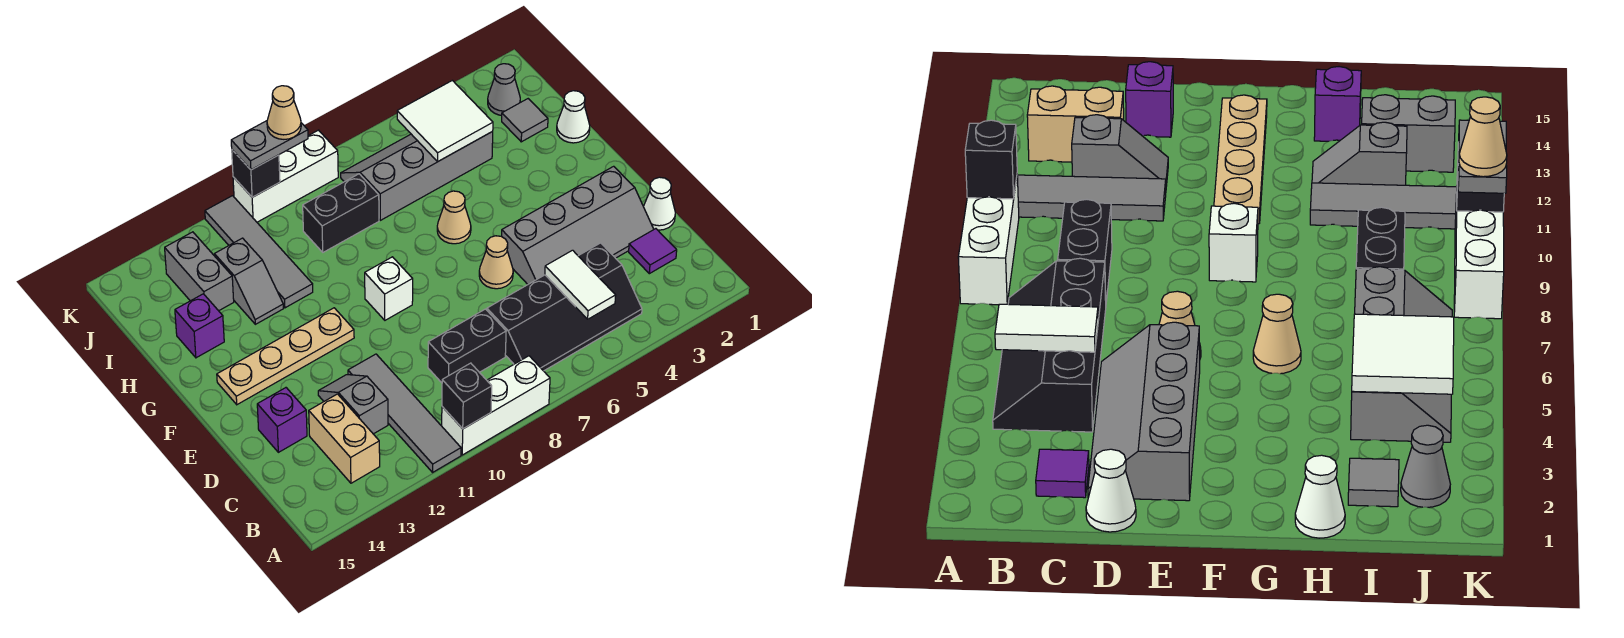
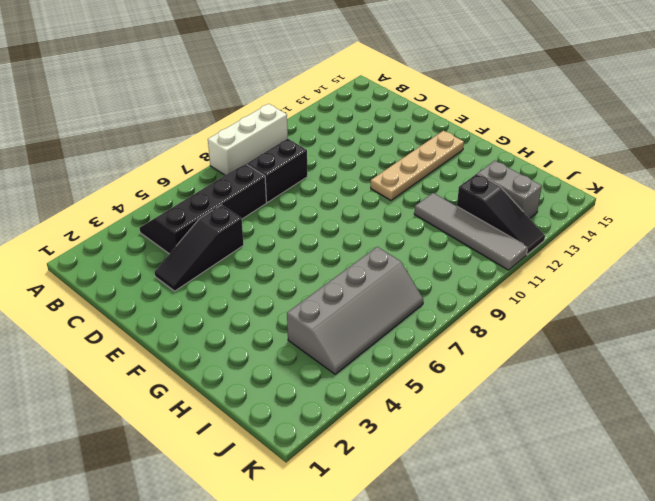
black slope D3:D5 level 1 top 5 -> grey slope D2:E5 level 1 top E
black slope I12:K12 level 1 top I -> grey slope H12:I12 level 1 top I
none -> grey tile A11:D11 level 1
none -> tan brick B13:C13 level 1
none -> purple tile C2 level 1
none -> grey slope C12:D12 level 1 top C

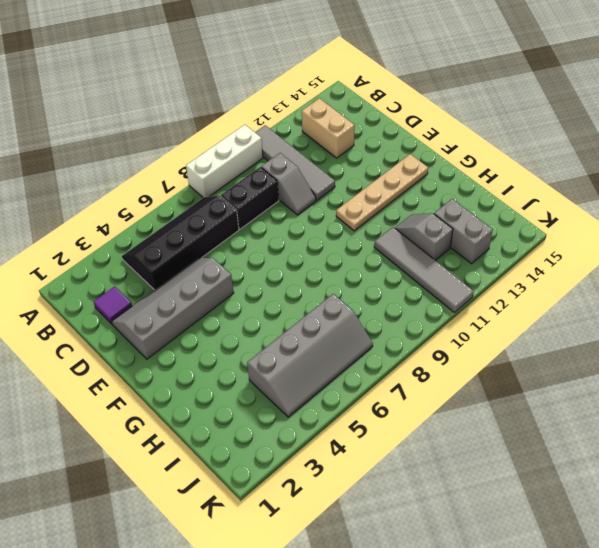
grey slope C10:D10 level 1 top C -> grey slope C12:D12 level 1 top C
none -> white cone D1 level 1
none -> purple brick D14 level 1
none -> tan cone E6 level 1
none -> white brick F9 level 1

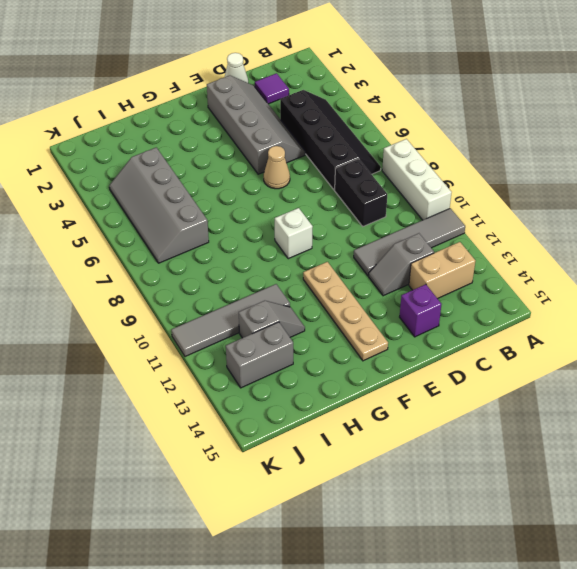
none -> tan cone G6 level 1
none -> white cone H1 level 1
none -> purple brick H14 level 1
none -> grey tile I2 level 1

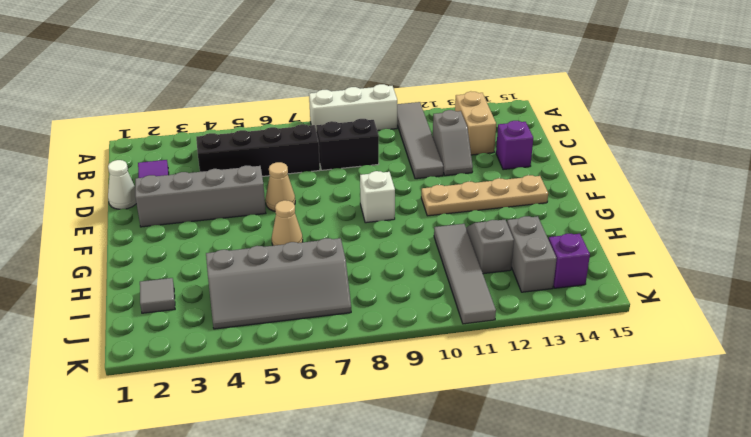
purple brick J14 level 1 -> purple brick H14 level 1
none -> white cone H1 level 1
none -> black brick I8:I9 level 1
none -> grey cone J2 level 1
none -> white brick K8:K10 level 1

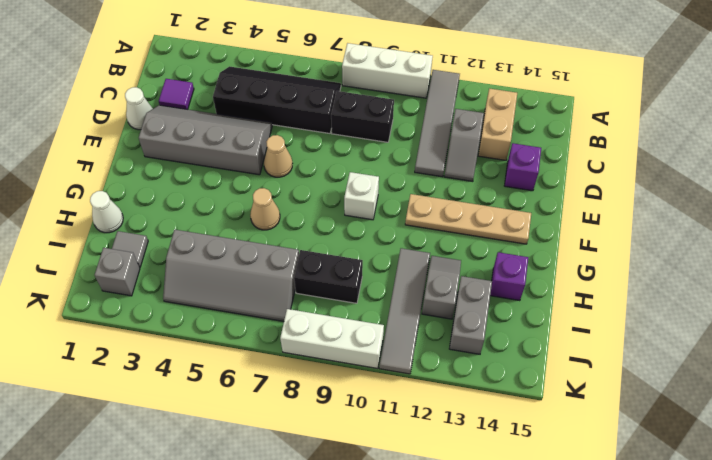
grey brick J2 level 1 -> grey cone J2 level 1
none -> black brick A10 level 2
none -> white tile B5:C5 level 2
none -> white tile I4:J5 level 2
none -> black brick K10 level 2

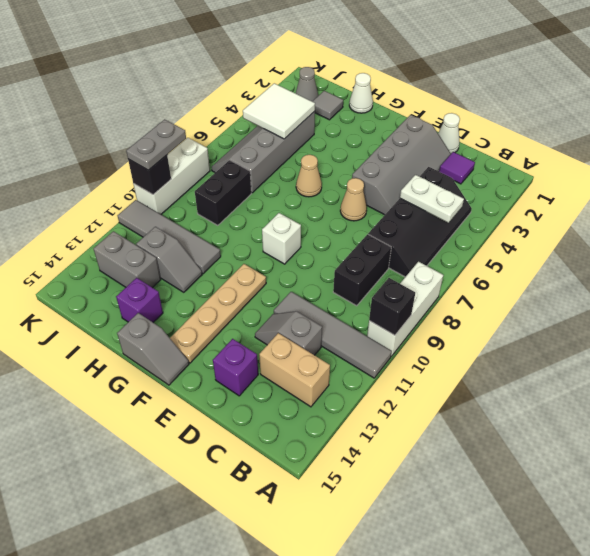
white plate B5:C5 level 2 -> white tile B5:C5 level 2
grey slope F15:G15 level 1 top G -> none
none -> tan cone K9 level 4

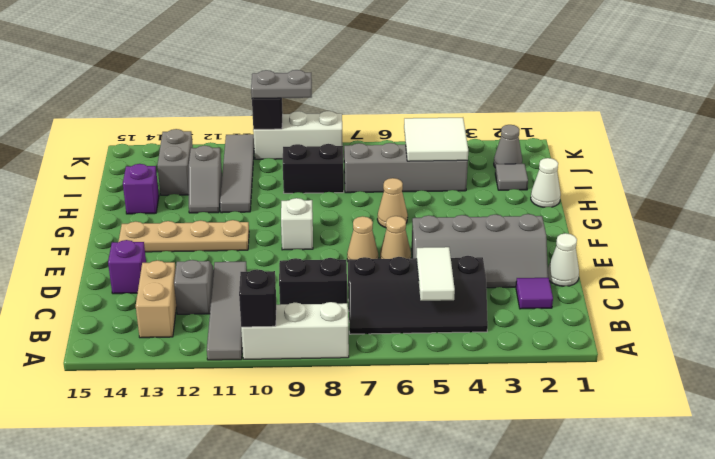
tan cone E7 level 1 -> tan cone K9 level 4

